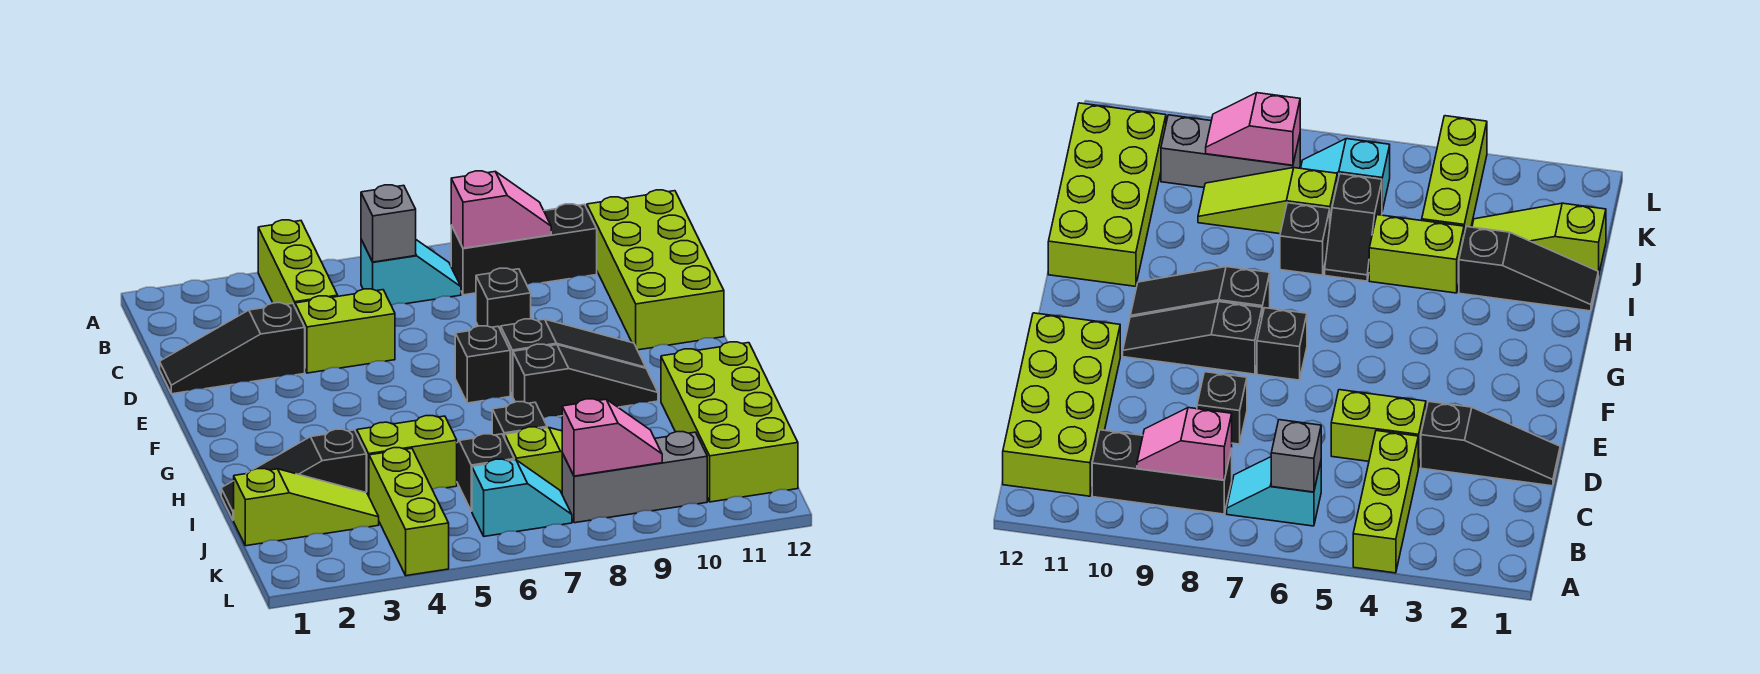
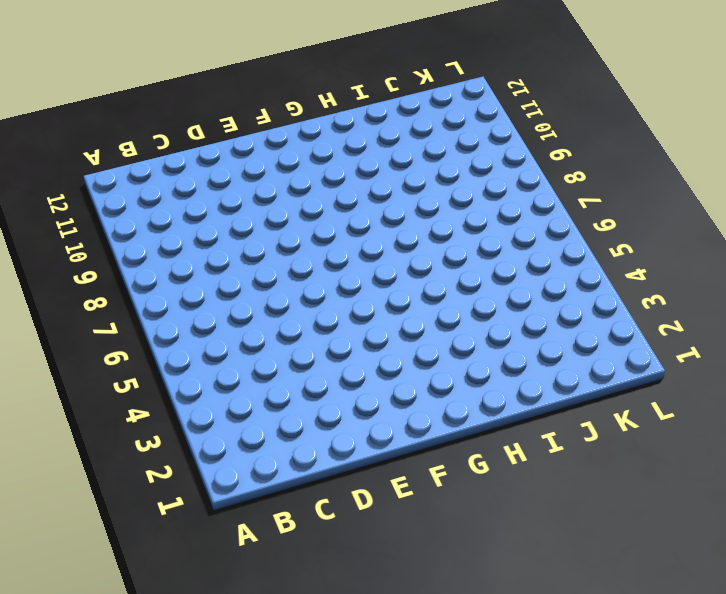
none -> lime brick A4:C4 level 1
none -> cyan slope B6:B7 level 1 top 6
none -> black brick B8:B10 level 1

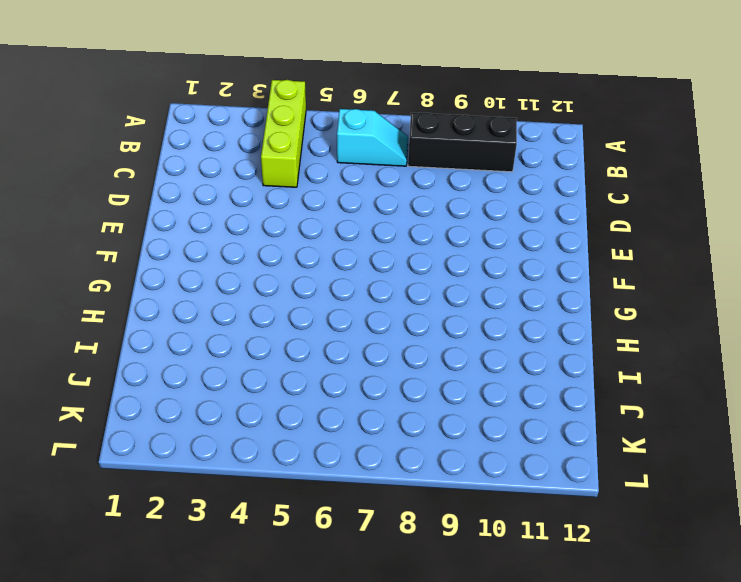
none -> lime brick B11:E12 level 1
none -> black slope D1:D3 level 1 top 3
none -> lime brick D4:D5 level 1

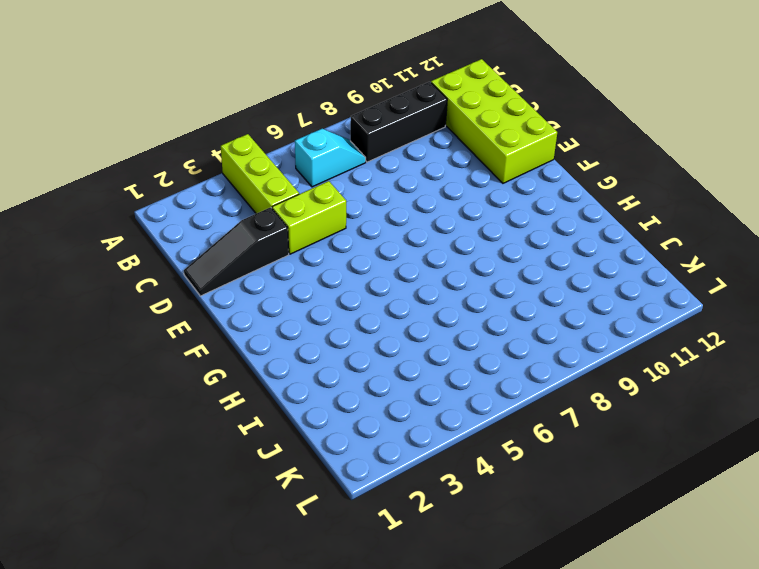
none -> black brick D8 level 1
none -> black brick F7 level 1
none -> black slope F8:F10 level 1 top 8

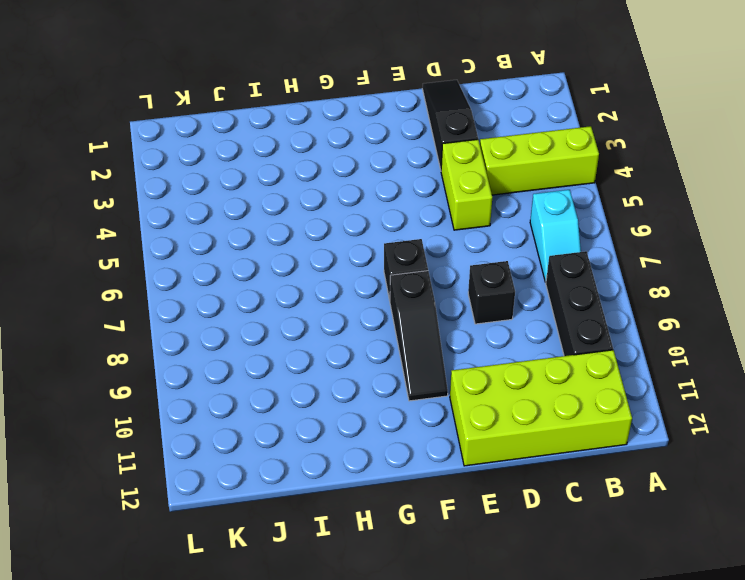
none -> black slope G8:G10 level 1 top 8
none -> lime brick H11:K12 level 1
none -> black slope I1:I3 level 1 top 3

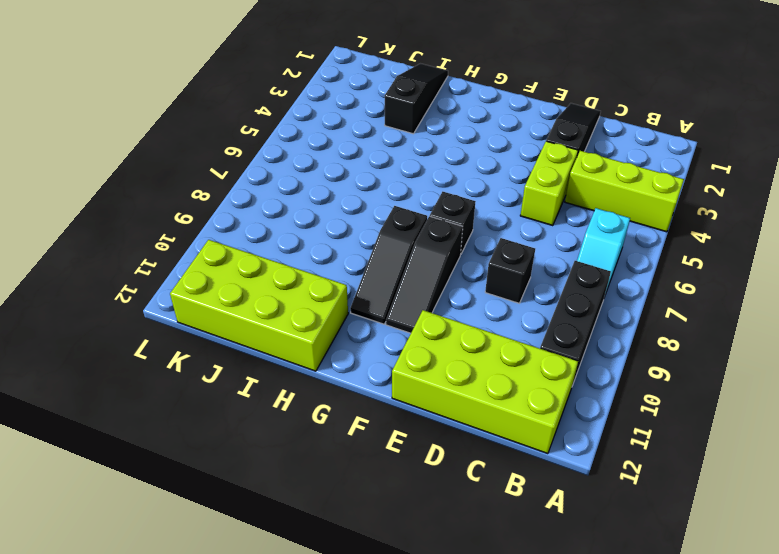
none -> lime brick I4:I5 level 1
none -> black slope I6:J6 level 1 top J
none -> black brick I7 level 1

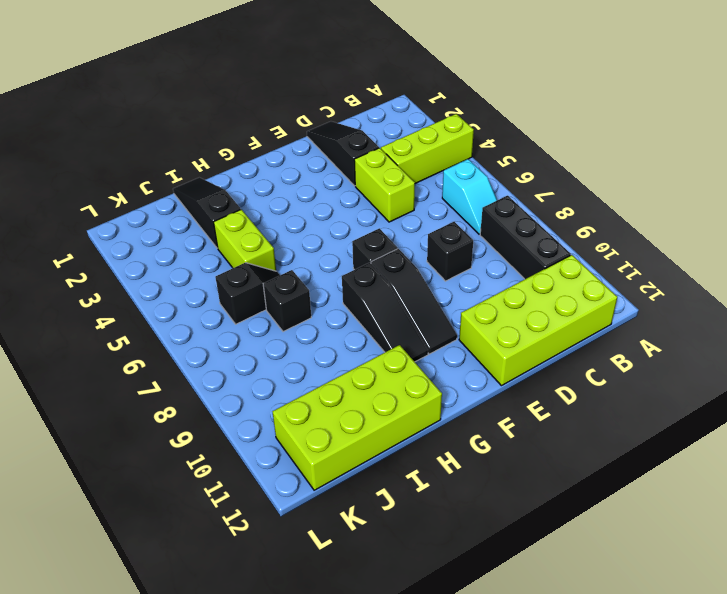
none -> lime slope J1:J3 level 1 top 1
none -> lime brick J4:L4 level 1
none -> lime slope J7:J9 level 1 top 7

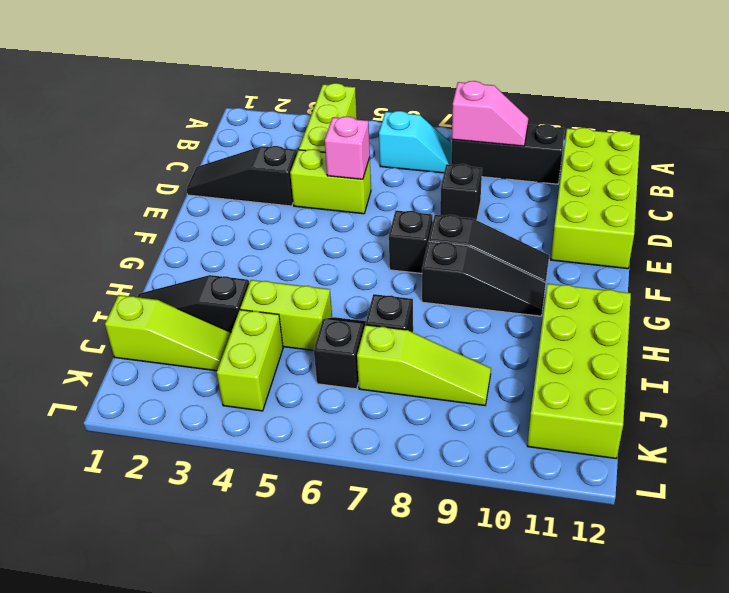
pink brick D5 level 2 -> none
lime brick J4:K4 level 1 -> lime brick J4:L4 level 1
none -> cyan slope K6:K7 level 1 top 6
none -> grey brick K8:K10 level 1
none -> grey brick B6 level 2

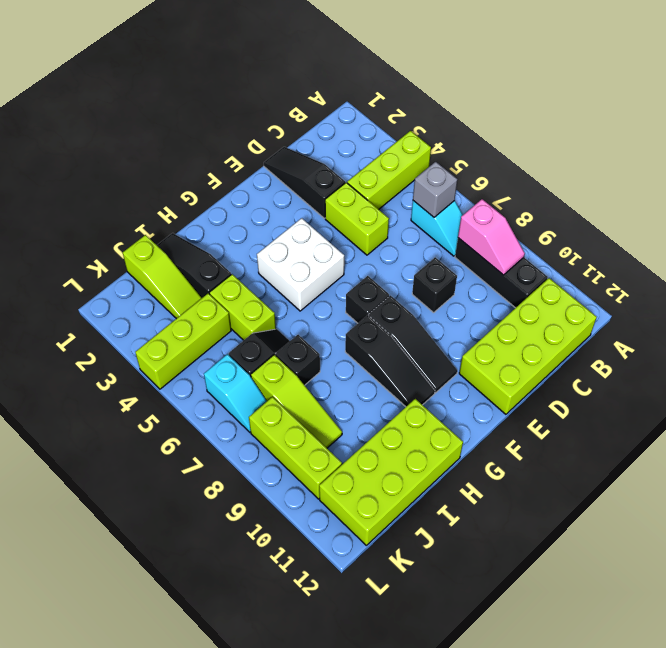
white brick F4:G5 level 1 -> none
lime brick K8:K10 level 1 -> grey brick K8:K10 level 1
none -> pink slope K8:K9 level 2 top 8

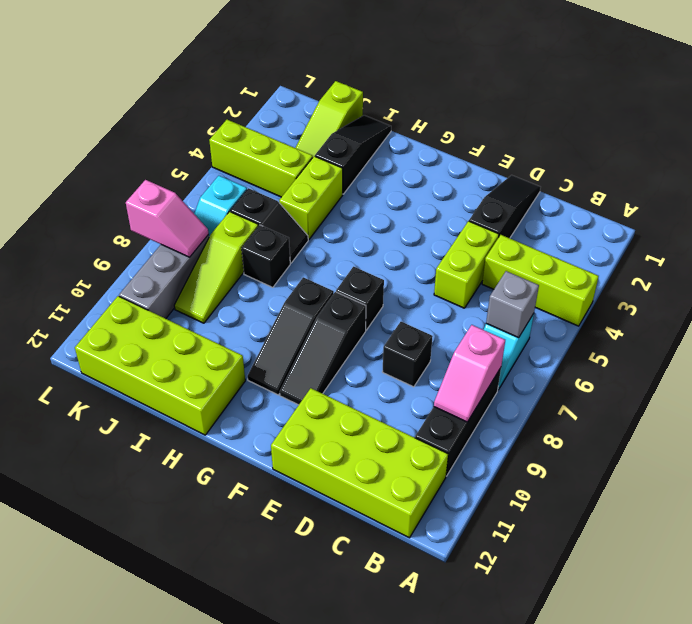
pink slope K8:L8 level 2 top L -> pink slope K8:K9 level 2 top 8

